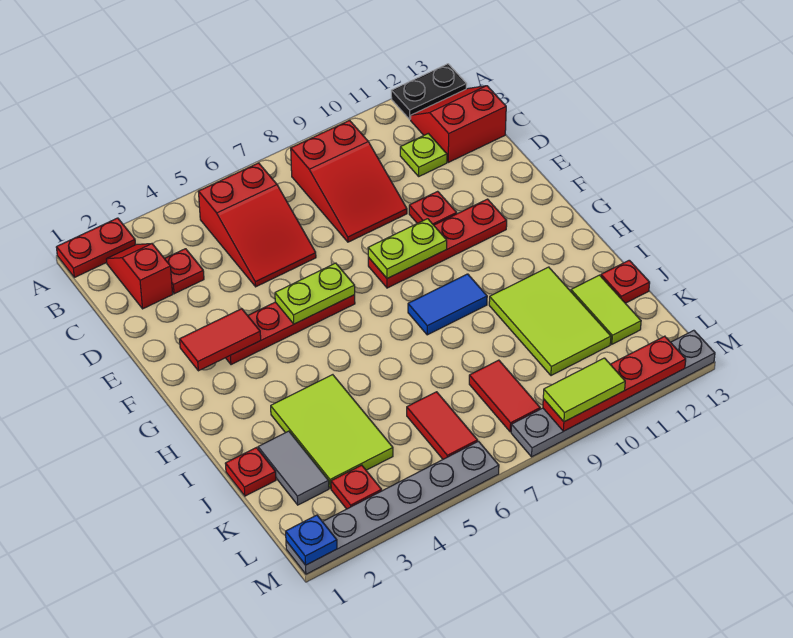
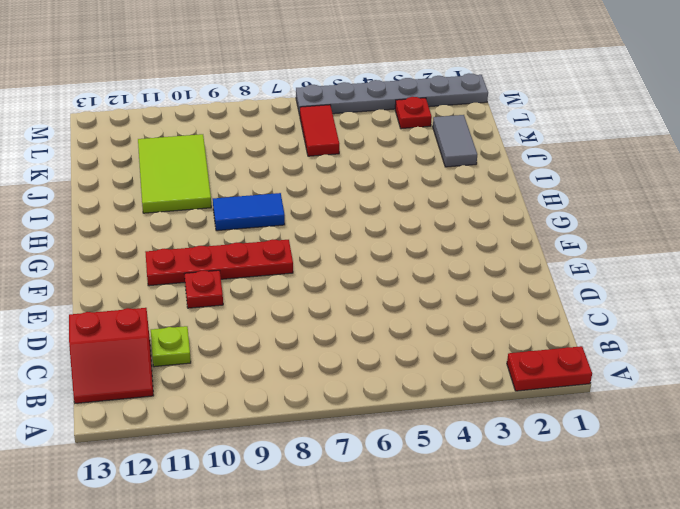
none -> black plate A12:A13 level 1
none -> red slope B2:C2 level 1 top C
none -> red slope B5:D6 level 1 top B

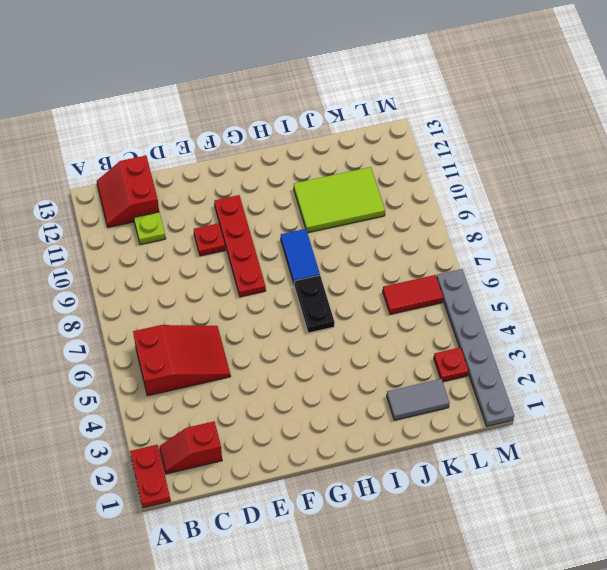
black plate H6:H7 level 1 -> black plate A12:A13 level 1
none -> red slope B8:D9 level 1 top B
none -> red plate C3 level 1
none -> red plate F3:F6 level 1

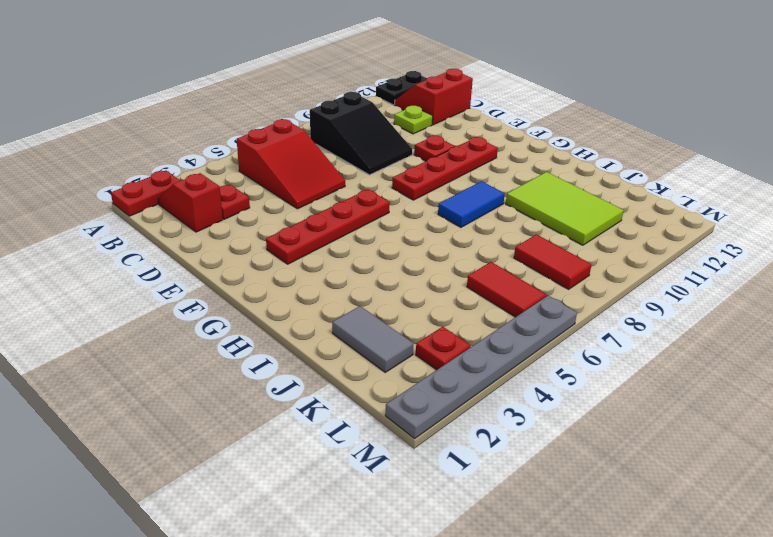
black slope B8:D9 level 1 top B -> red slope B8:D9 level 1 top B
none -> lime tile I3:K4 level 1
none -> red plate J1 level 1
none -> lime tile J12:K12 level 1

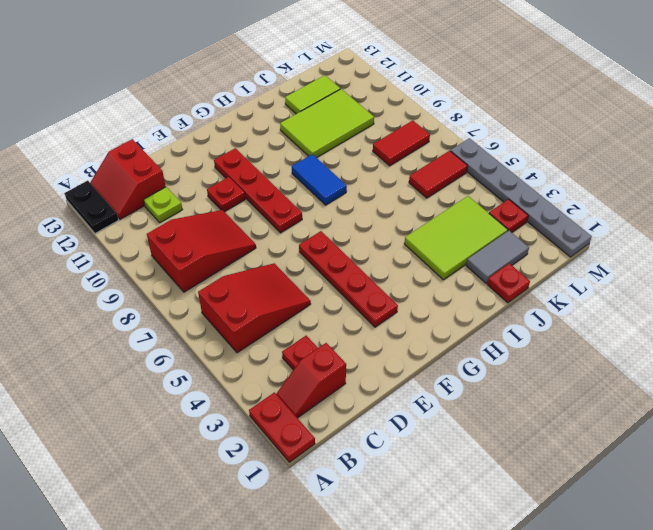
none -> red plate J13 level 1
none -> grey plate M8:M13 level 1
none -> red tile F2:F3 level 2

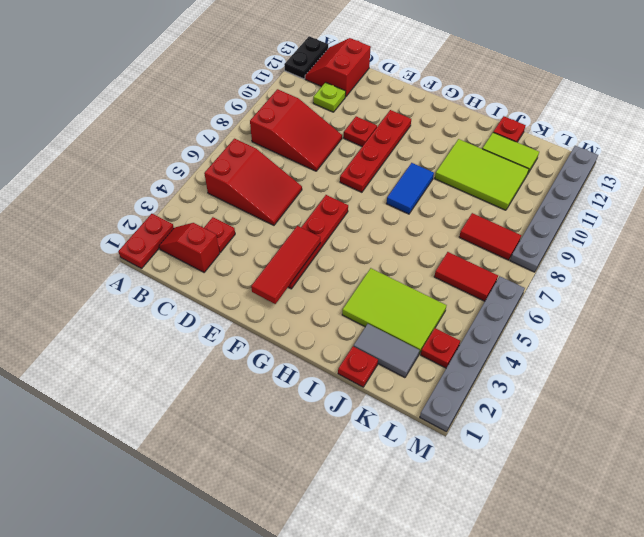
red tile F2:F4 level 2 -> red tile F2:F3 level 2
none -> lime plate F5:F6 level 2
none -> lime plate F8:F9 level 2
none -> blue plate M1 level 2

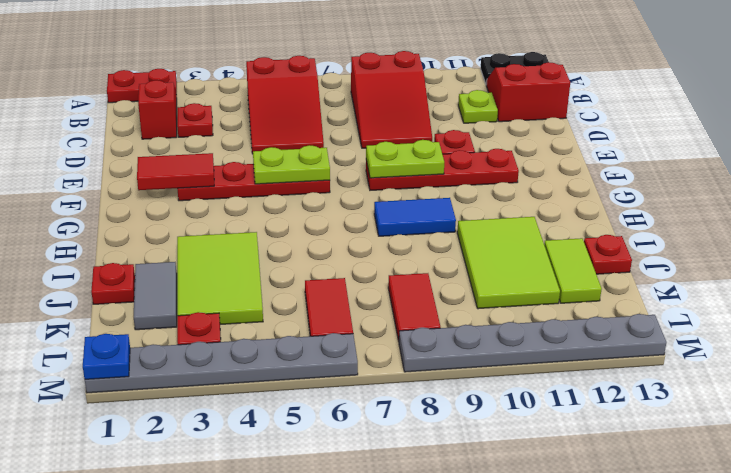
none -> red plate M9:M12 level 2
none -> lime tile M9:M10 level 3

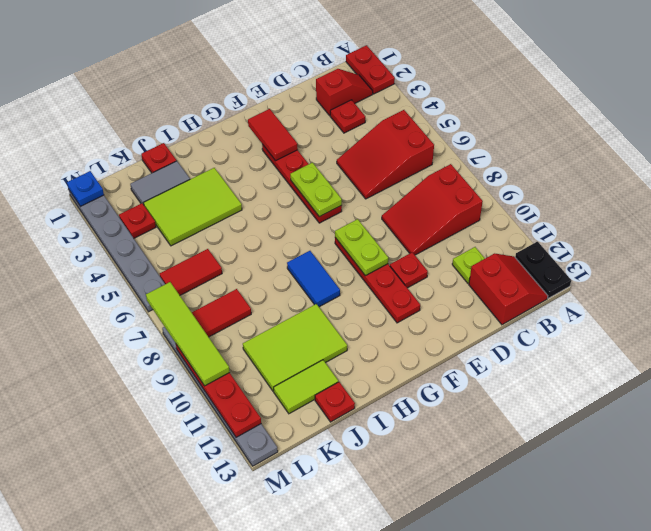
lime tile M7:M10 level 3 -> lime tile M9:M10 level 3

